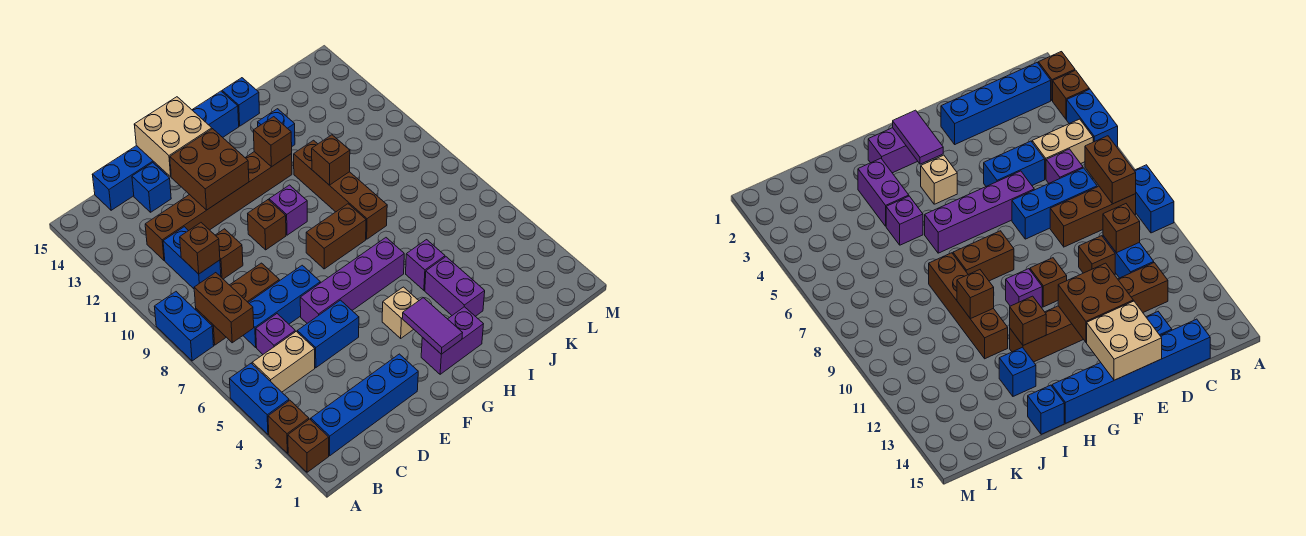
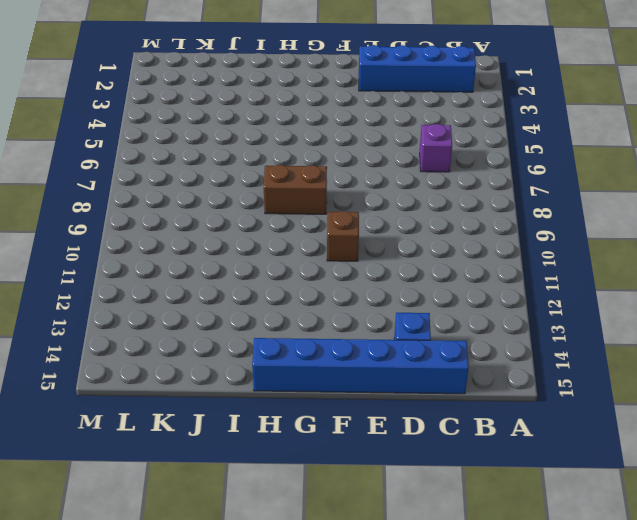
none -> brown brick A2 level 1
none -> brown brick A3 level 1
none -> blue brick A4:A5 level 1
none -> blue brick A8:A9 level 1

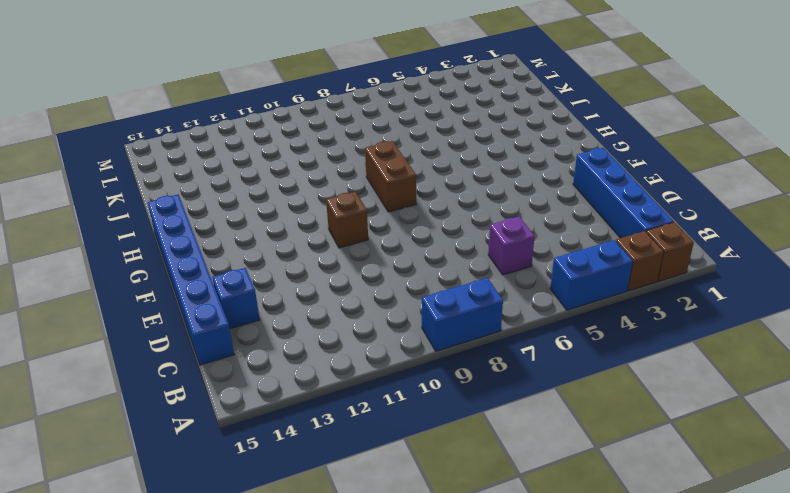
none -> tan brick B5:C5 level 1
none -> brown brick B8:D8 level 1
none -> blue brick C7:E7 level 1
none -> blue brick C10:C11 level 1

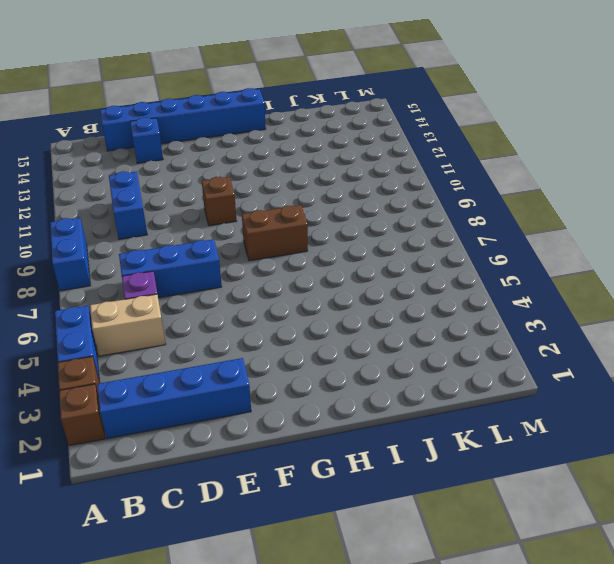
none -> brown brick B8:D8 level 1
none -> brown brick C12:H12 level 1
none -> blue brick D5:E5 level 1
none -> brown brick D10 level 1

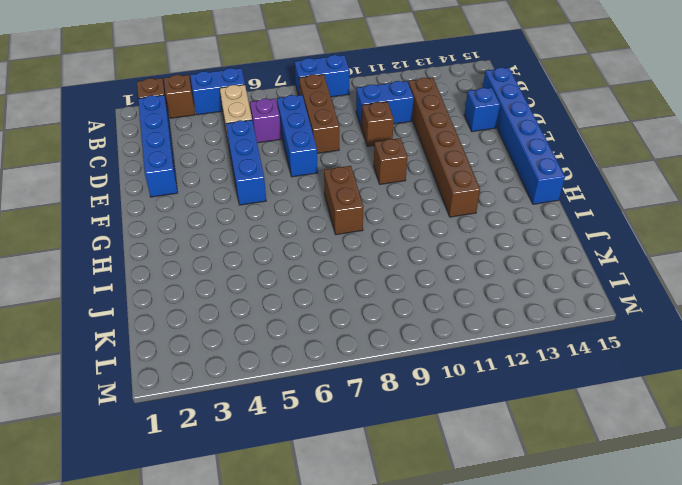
blue brick D5:F5 level 1 -> blue brick D5:E5 level 1
none -> purple brick E6:H6 level 1
none -> purple brick G2:H2 level 1
none -> tan brick G4 level 1
none -> purple brick G10 level 1

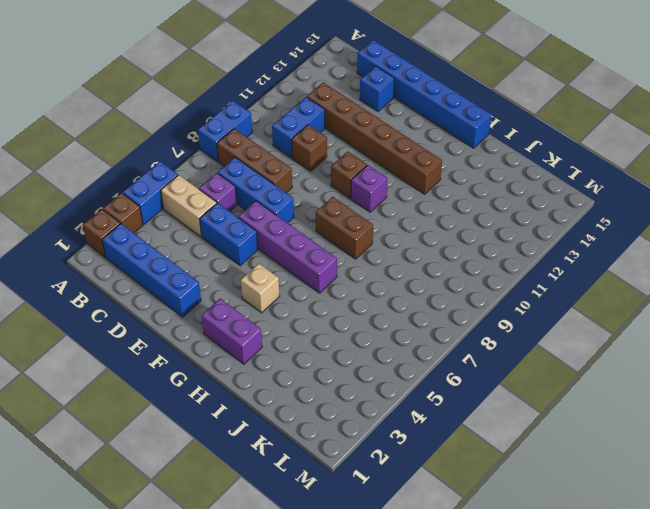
none -> purple brick I3:I4 level 1
none -> purple brick I5 level 1
none -> brown brick I8:I11 level 1
none -> blue brick I13 level 1

